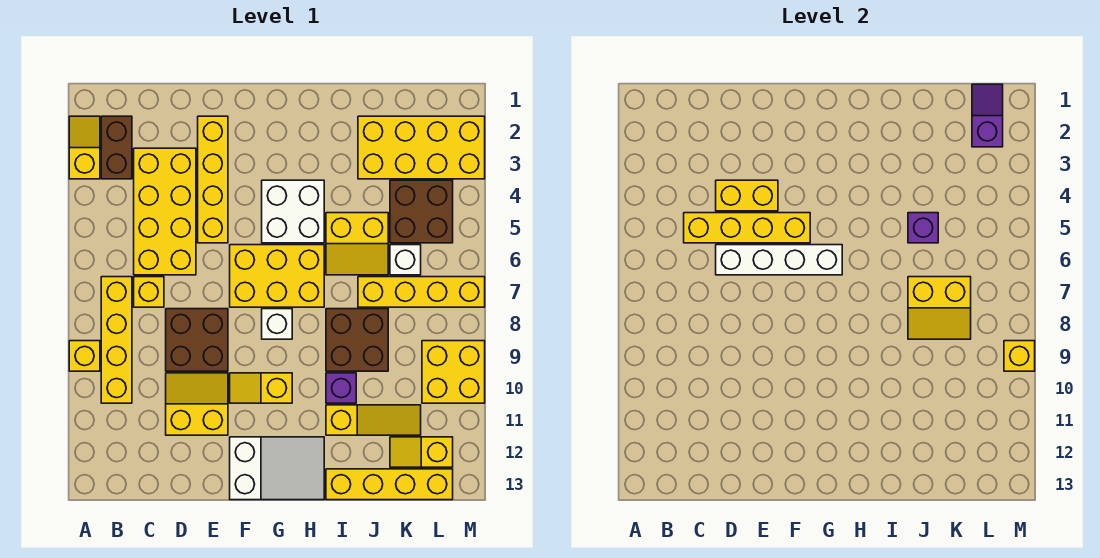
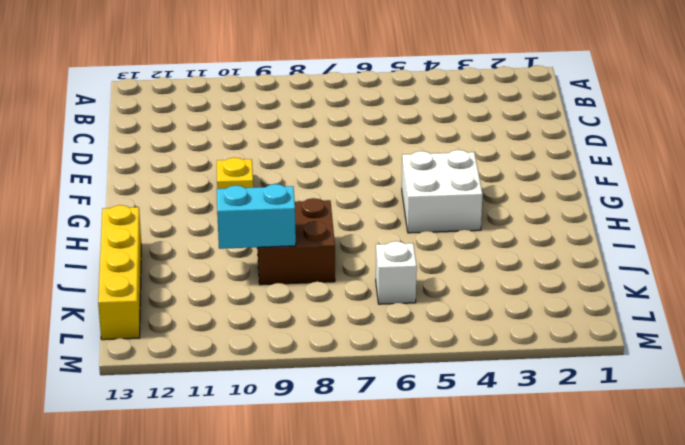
cyan brick J9:J10 level 2 -> none
none -> yellow slope A2:A3 level 1 top 3
none -> yellow brick A9 level 1
none -> brown brick B2:B3 level 1
none -> yellow brick B7:B10 level 1

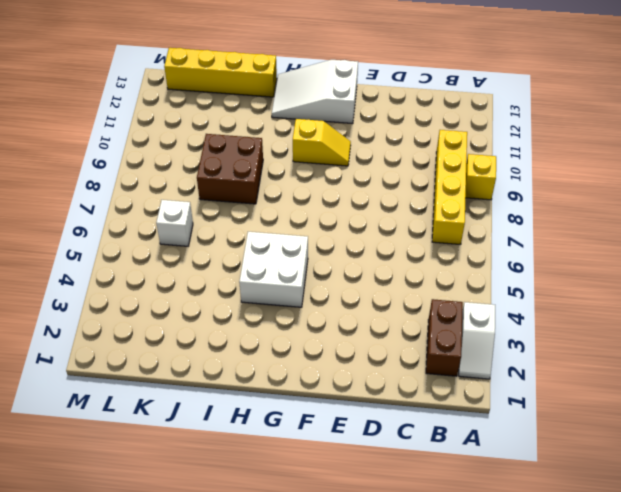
white slope A2:A3 level 1 top 3 -> yellow slope A2:A3 level 1 top 3
none -> yellow brick C3:D6 level 1
none -> yellow brick C7 level 1
none -> brown brick D8:E9 level 1
none -> yellow slope D10:E11 level 1 top 11

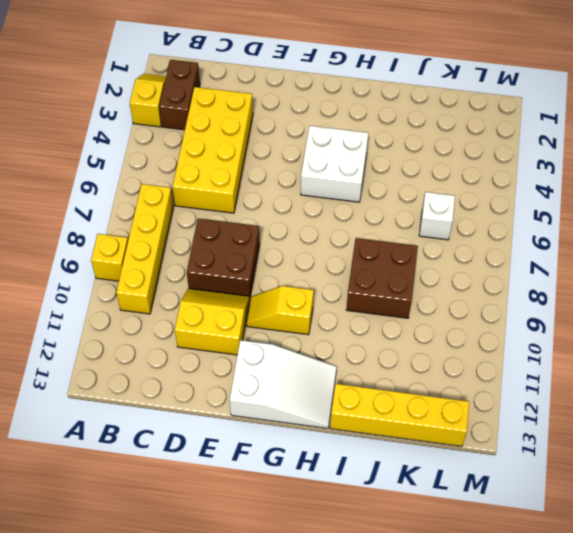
none -> yellow brick C7 level 1
none -> yellow brick E2:E5 level 1
none -> yellow brick F6:H7 level 1
none -> white brick G8 level 1

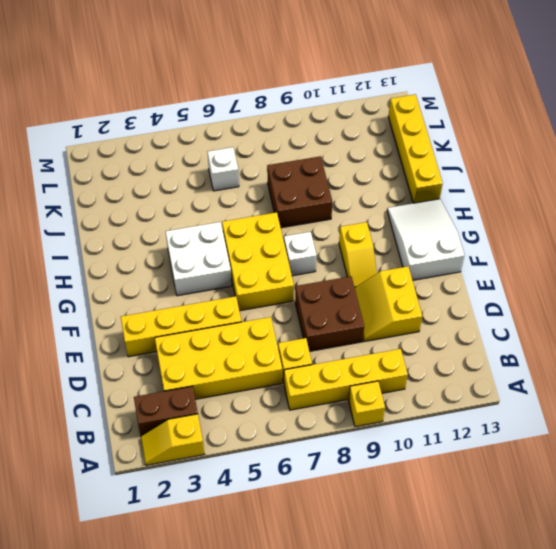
none -> yellow slope I5:J6 level 1 top 5
none -> purple brick I10 level 1
none -> yellow slope I11:K11 level 1 top I
none -> yellow brick J2:M3 level 1

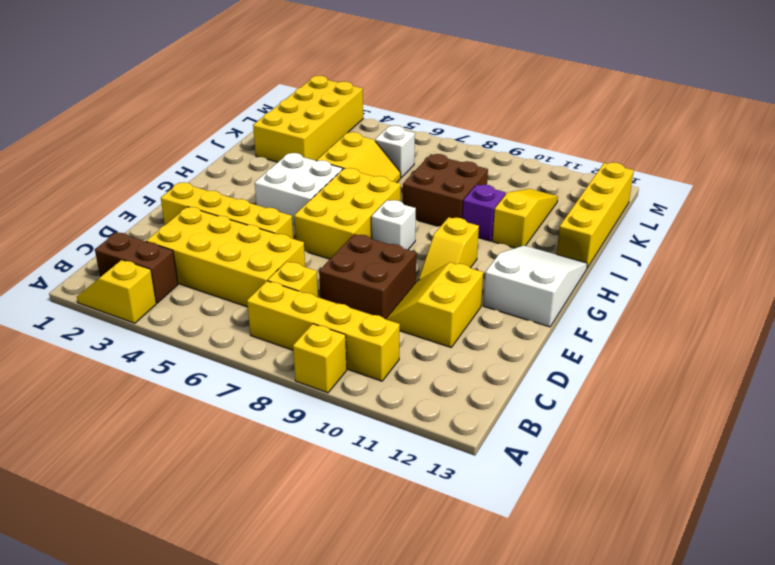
none -> yellow brick J7:M7 level 1
none -> brown brick K4:L5 level 1
none -> yellow slope K12:L12 level 1 top L
none -> yellow brick L9:M10 level 1

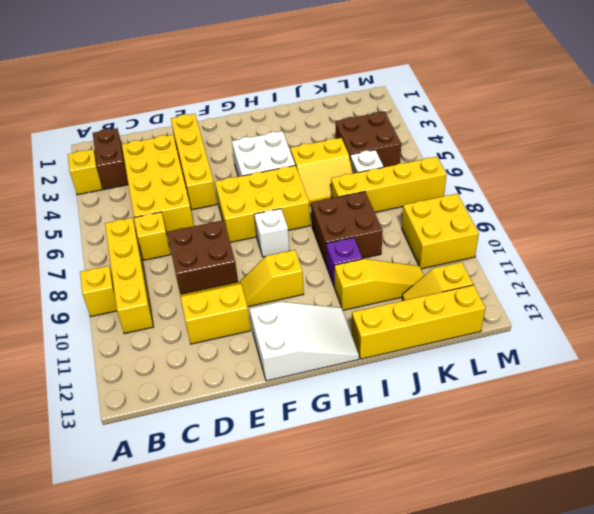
none -> yellow brick J2:M3 level 1
none -> yellow brick C5:F5 level 2
none -> yellow brick D4:E4 level 2
none -> white brick D6:G6 level 2

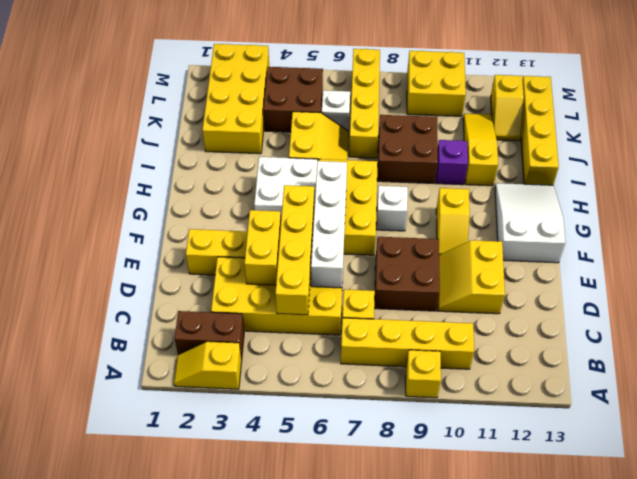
none -> purple brick J5 level 2
none -> yellow slope J7:K8 level 2 top 7
none -> purple slope L1:L2 level 2 top 2
none -> yellow brick M9 level 2

